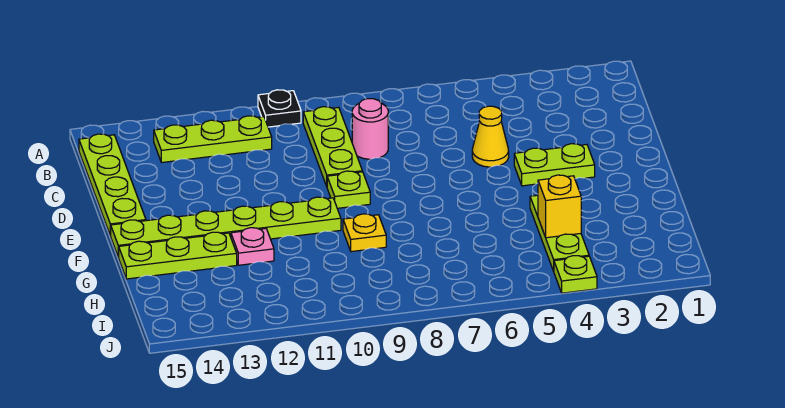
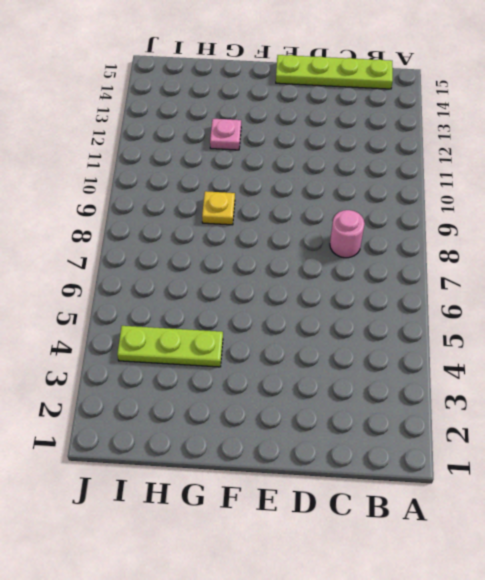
none -> black plate A10 level 1
none -> lime plate B9:D9 level 1
none -> lime plate B11:B13 level 1

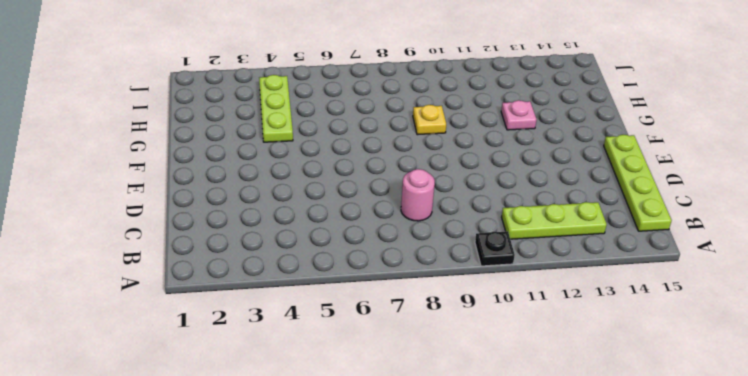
none -> lime plate B9:D9 level 1
none -> yellow cone D5 level 1
none -> lime plate E3:E4 level 1

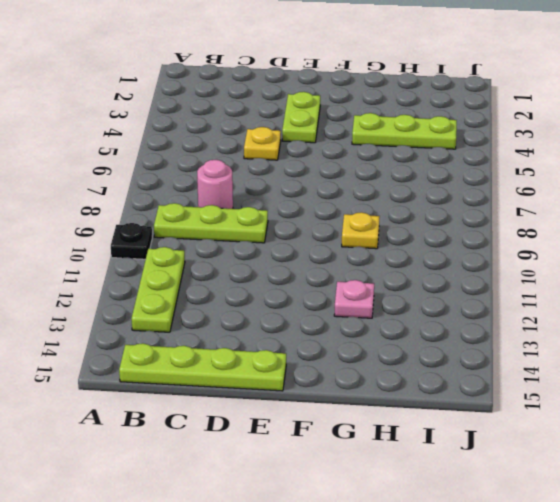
yellow plate D5 level 1 -> yellow cone D5 level 1
none -> lime plate E9 level 1
none -> lime plate F10:F15 level 1
none -> lime plate G13:G15 level 1

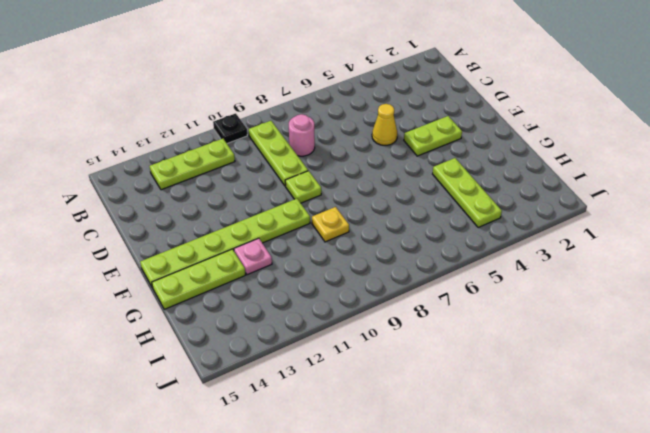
none -> lime plate B15:E15 level 1
none -> lime plate J4 level 1
none -> yellow brick H4 level 2

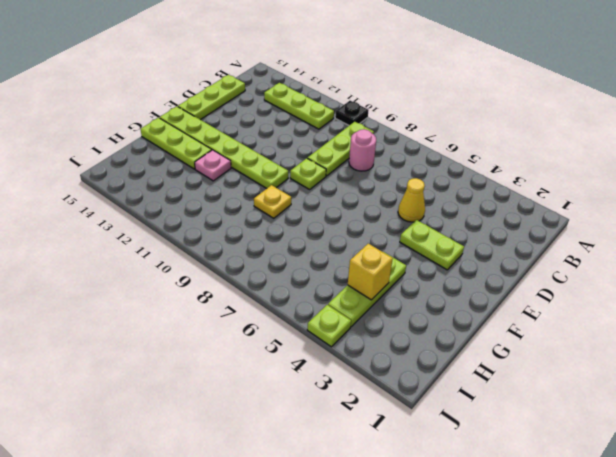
lime plate C15:E15 level 1 -> lime plate B15:E15 level 1

